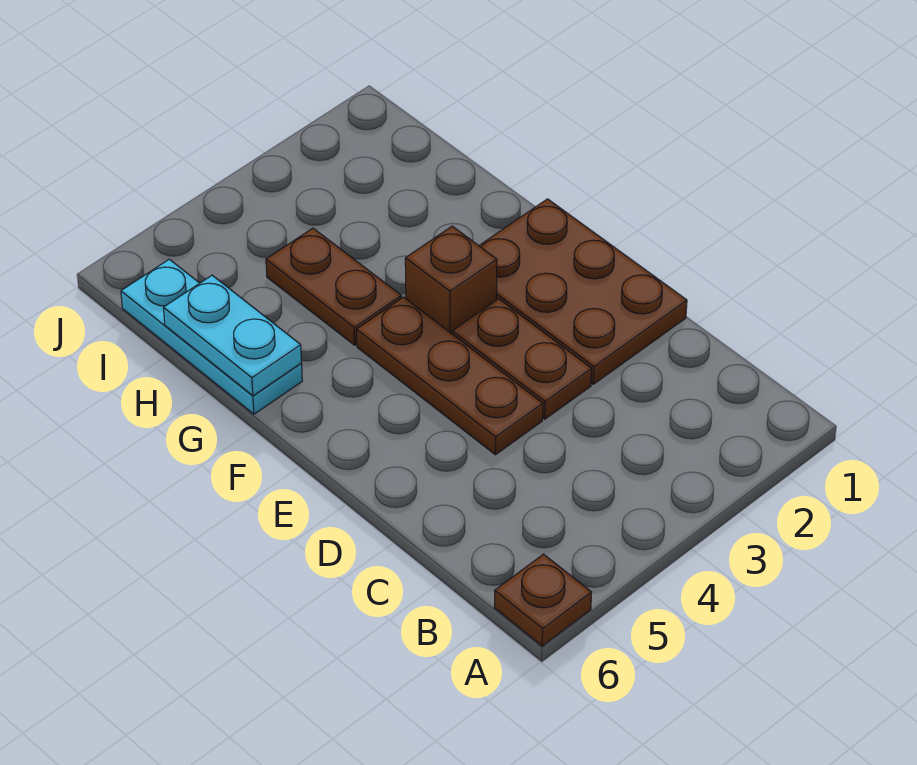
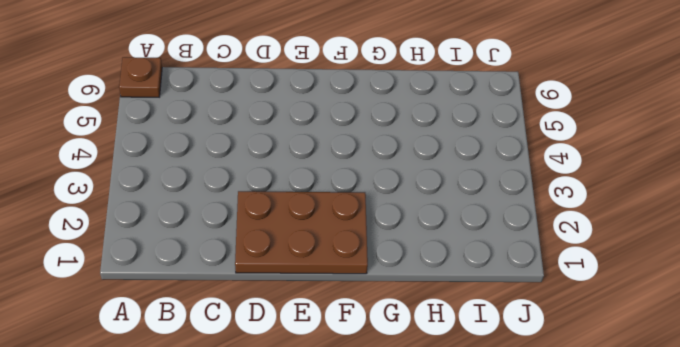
none -> brown plate D3:E3 level 1
none -> brown plate D4:F4 level 1

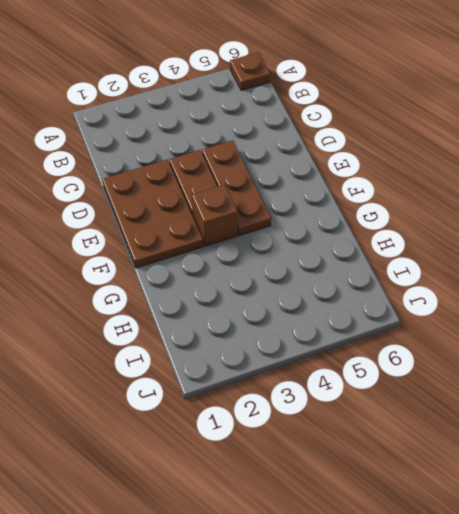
none -> brown plate G4:H4 level 1
none -> cyan plate G6:I6 level 1

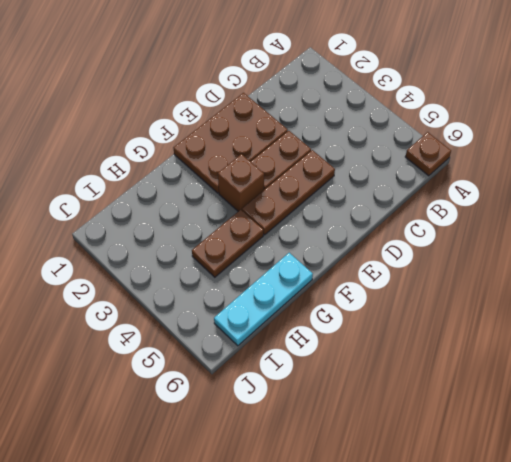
none -> cyan plate G6:H6 level 2

